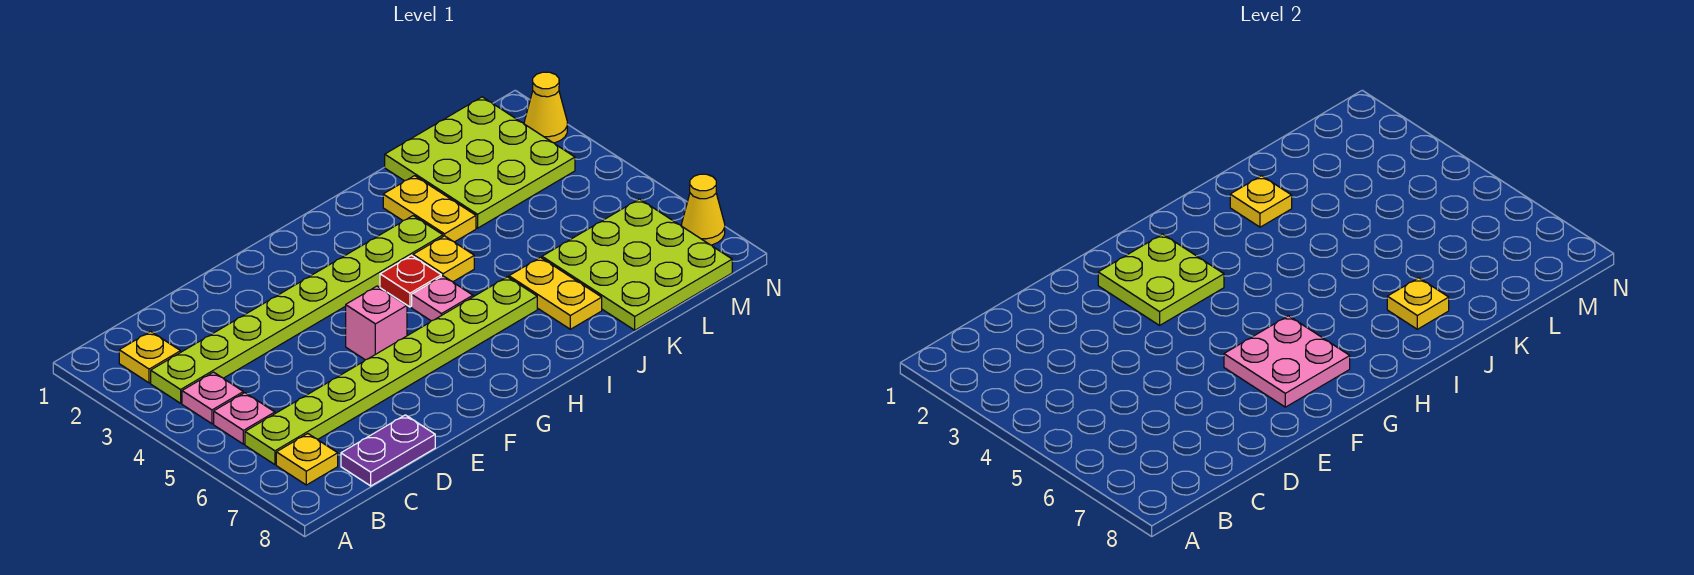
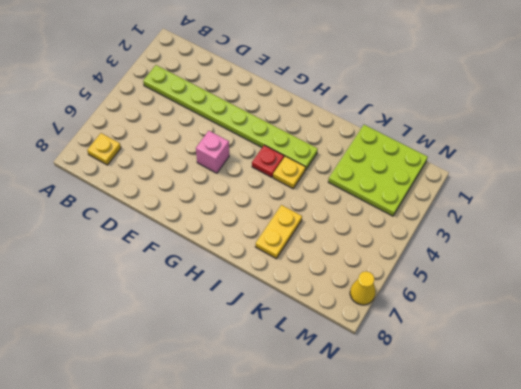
none -> yellow plate B2 level 1
none -> pink plate B4 level 1
none -> pink plate B5 level 1

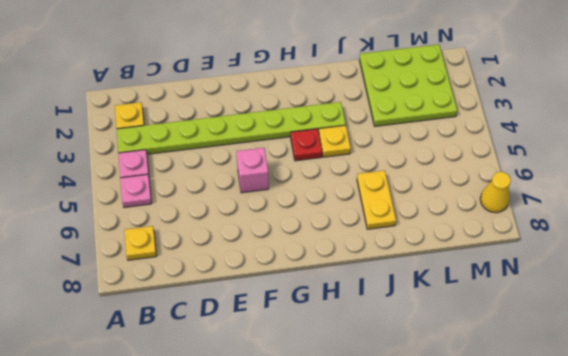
none -> lime plate B6:I6 level 1
none -> purple plate C8:D8 level 1
none -> pink plate H5 level 1

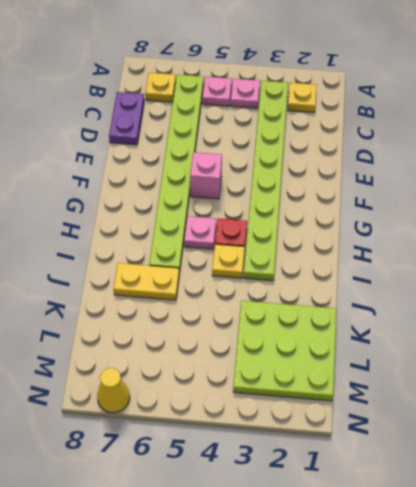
none -> yellow plate J2:J3 level 1
none -> lime plate K6:M8 level 1
none -> yellow cone N2 level 1

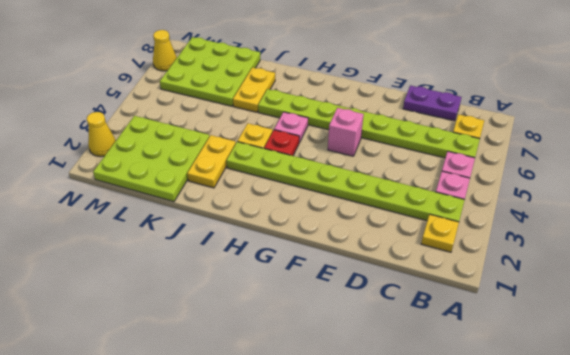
none -> lime plate F2:G3 level 2
none -> pink plate F6:G7 level 2
none -> yellow plate J2 level 2

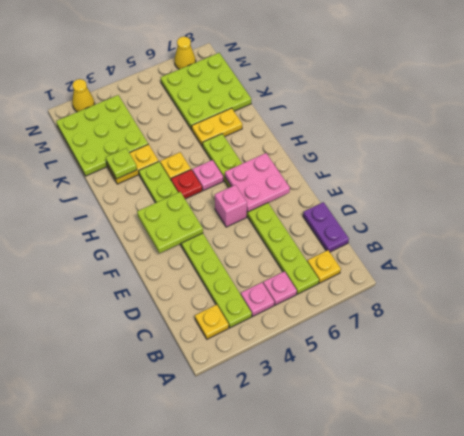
lime plate J2 level 2 -> yellow plate J2 level 2
none -> yellow plate J7 level 2

